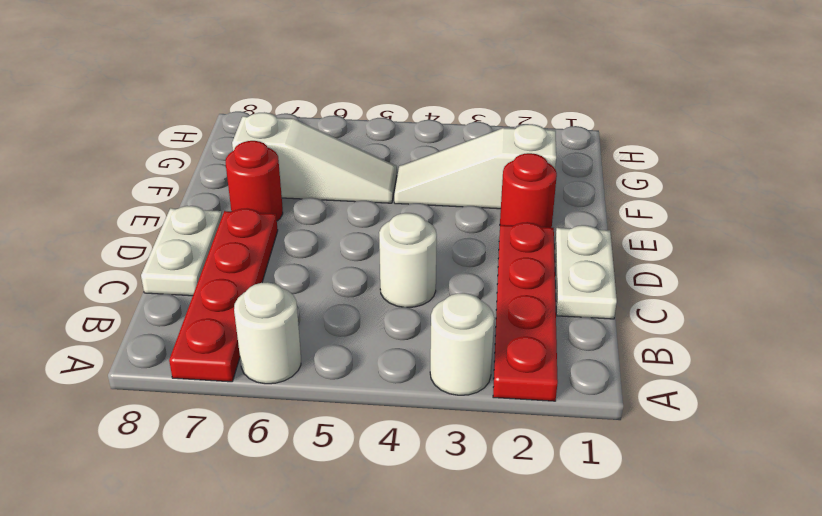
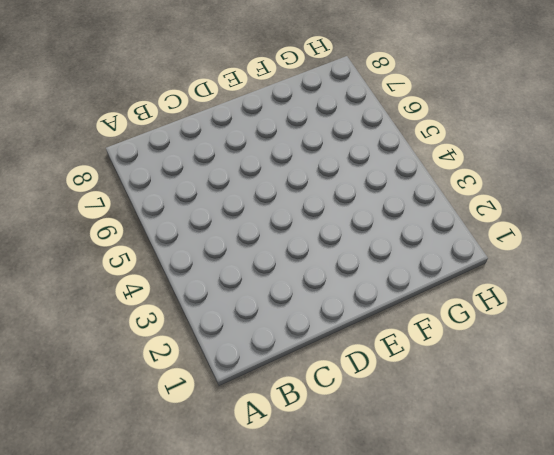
none -> red plate A2:D2 level 1
none -> white round brick A3 level 1

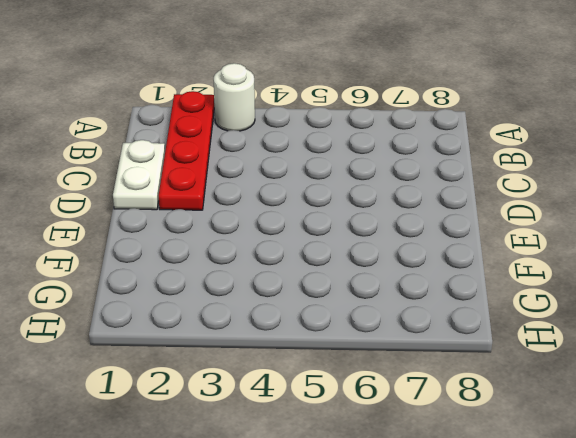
none -> white round brick A6 level 1
none -> red plate A7:D7 level 1

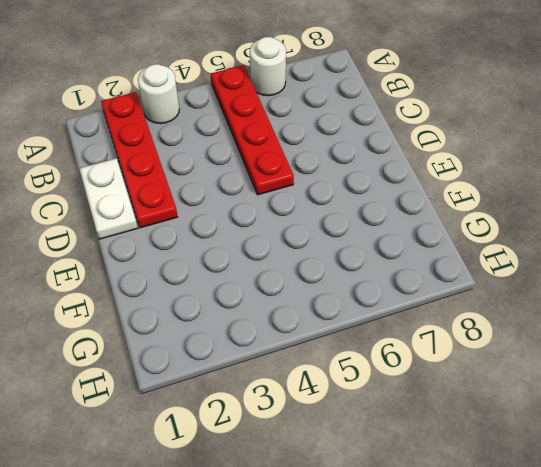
red plate A5:D5 level 1 -> red plate A7:D7 level 1
none -> white round brick C4 level 1
none -> white plate C8:D8 level 1

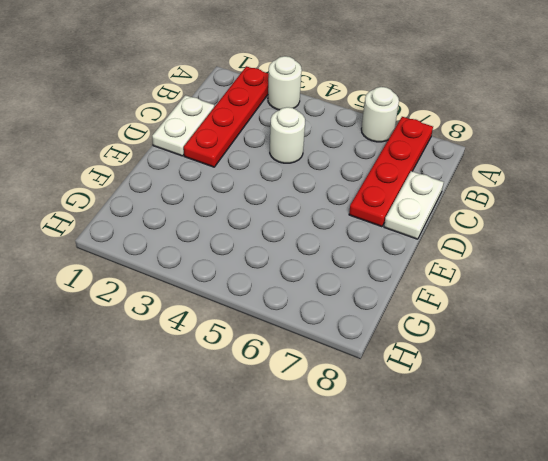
none -> red round brick E2 level 1
none -> red round brick E7 level 1

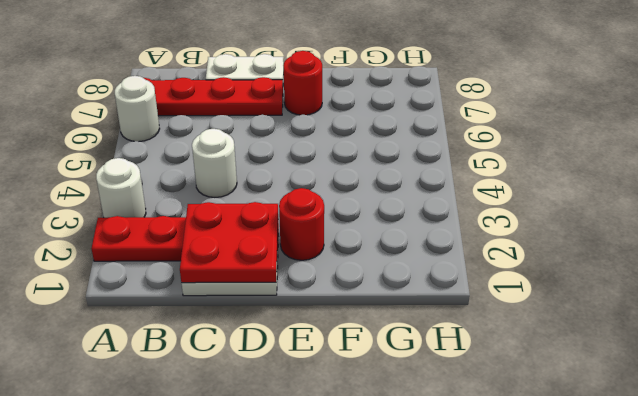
red plate C1:D2 level 2 -> none
none -> white slope F2:F4 level 1 top 2
none -> white slope F5:F7 level 1 top 7

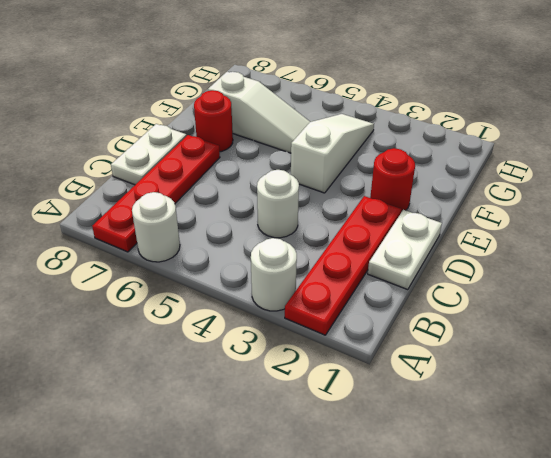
white slope E4:G4 level 1 top E -> white slope F2:F4 level 1 top 2

